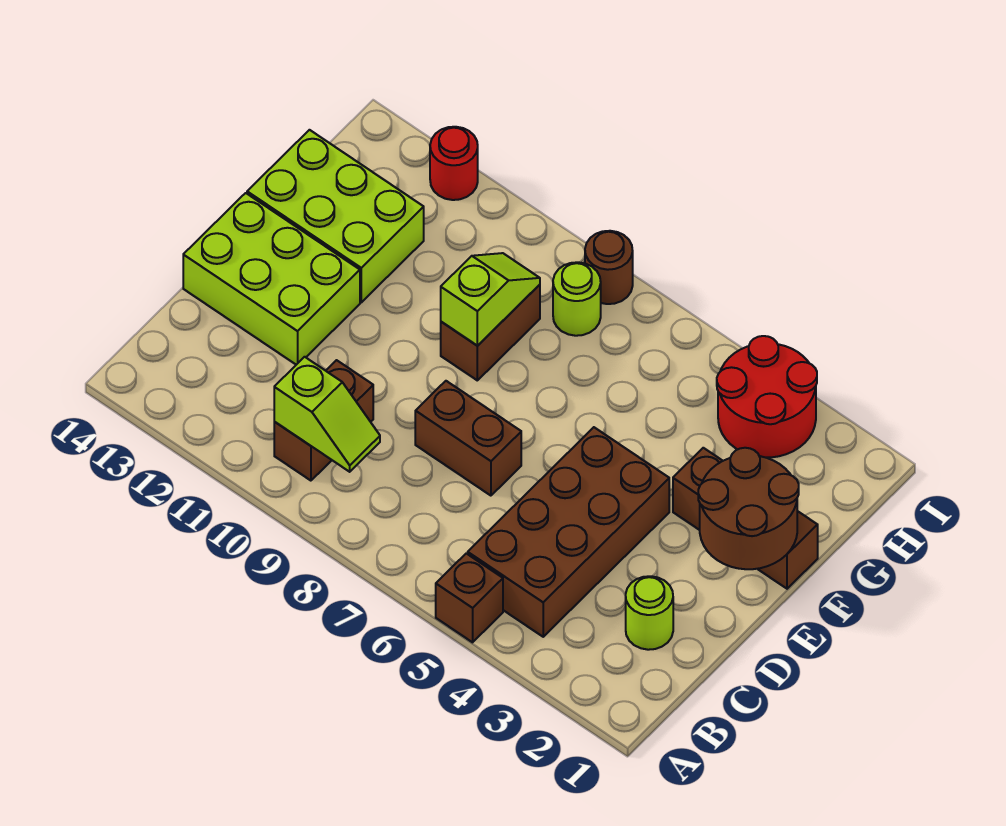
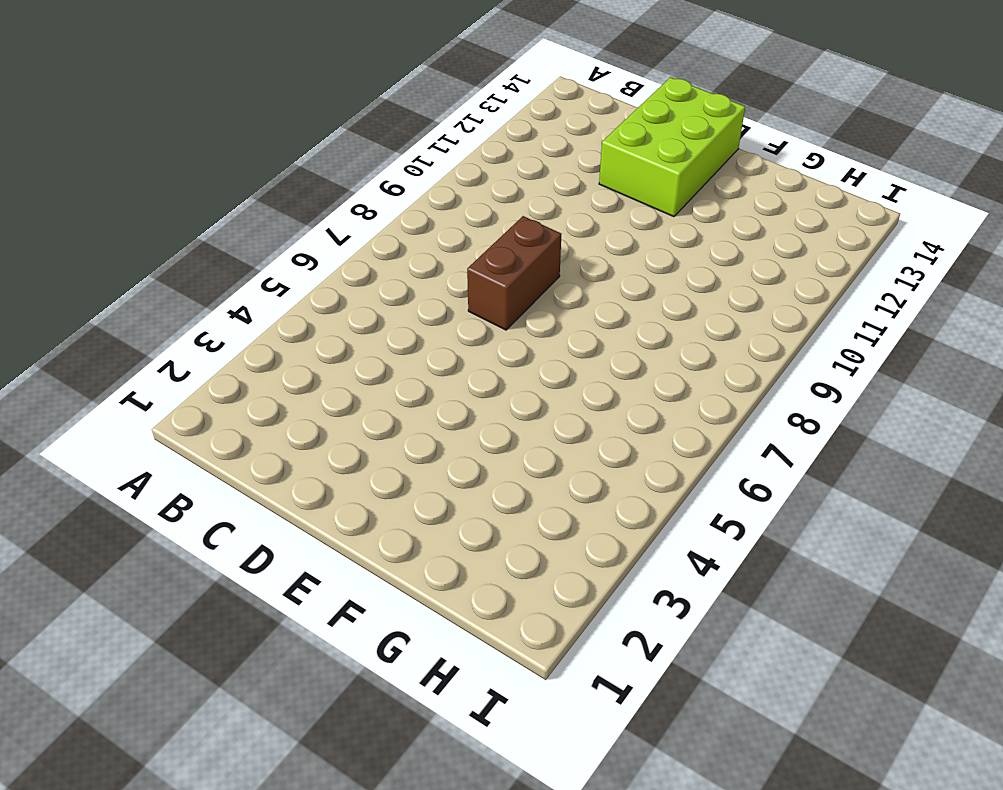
none -> brown brick A5 level 1
none -> brown brick B4:E5 level 1
none -> brown brick B10:C10 level 1

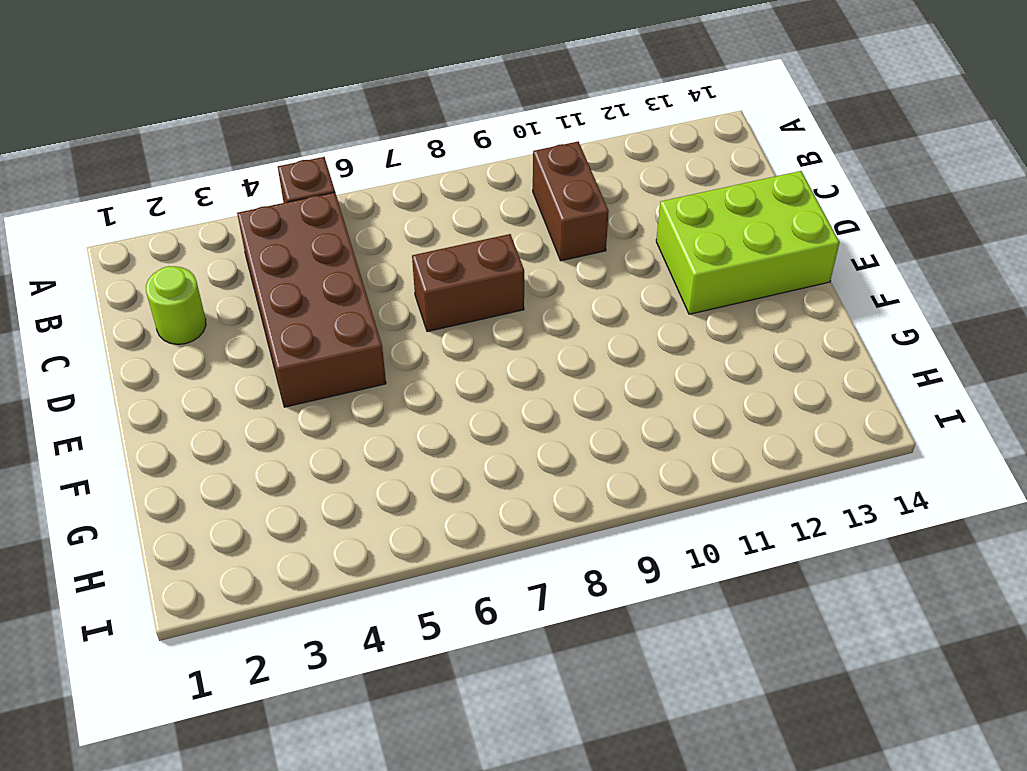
none -> brown brick F1:F3 level 1
none -> brown brick F9:G9 level 1
none -> lime brick F12:G14 level 1

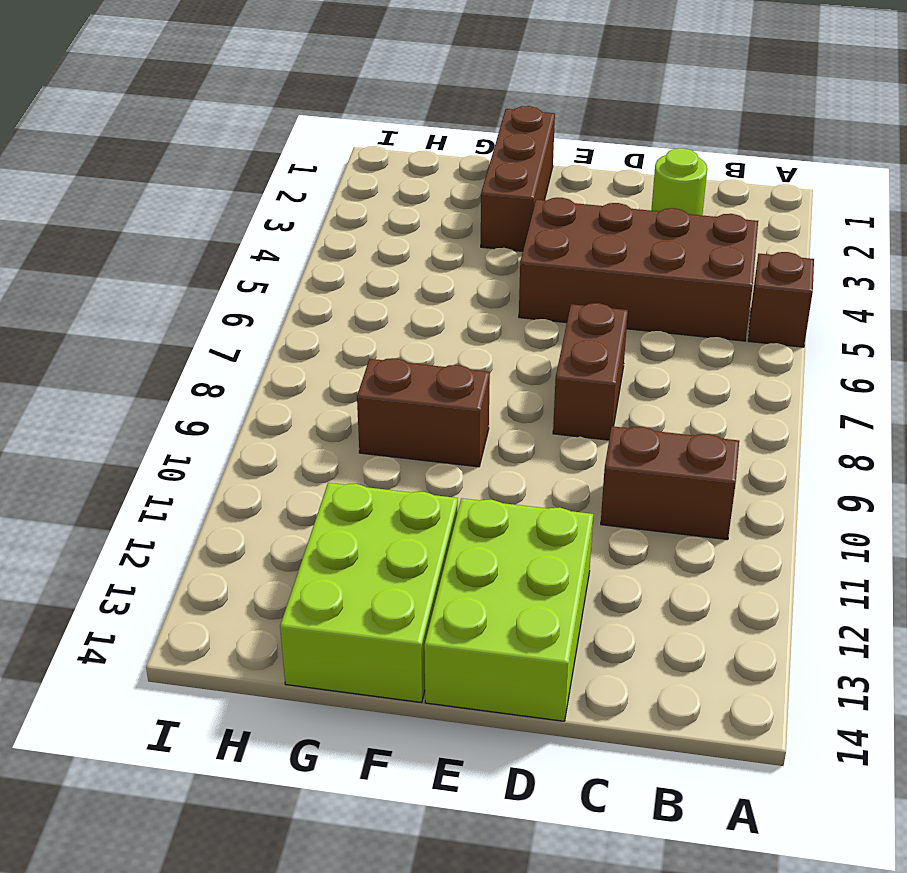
none -> red round brick H3:I4 level 1
none -> lime round brick H8 level 1
none -> brown round brick I8 level 1

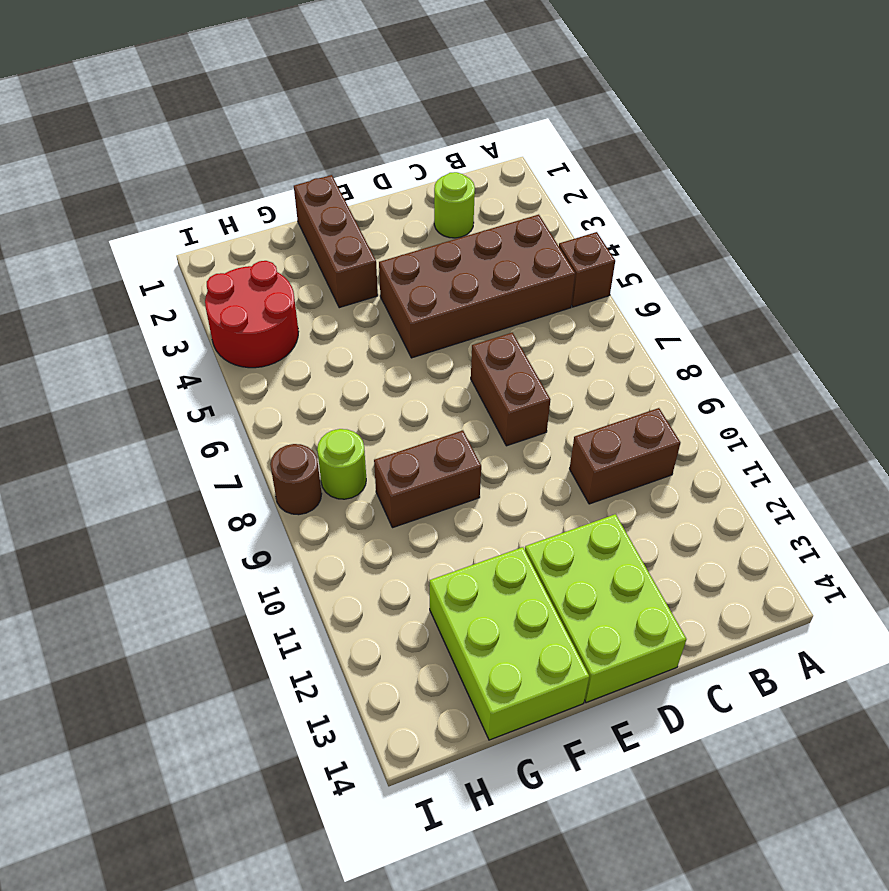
none -> red round brick I12 level 1
none -> lime slope B9:B10 level 2 top 10
none -> brown round brick E1:F2 level 2

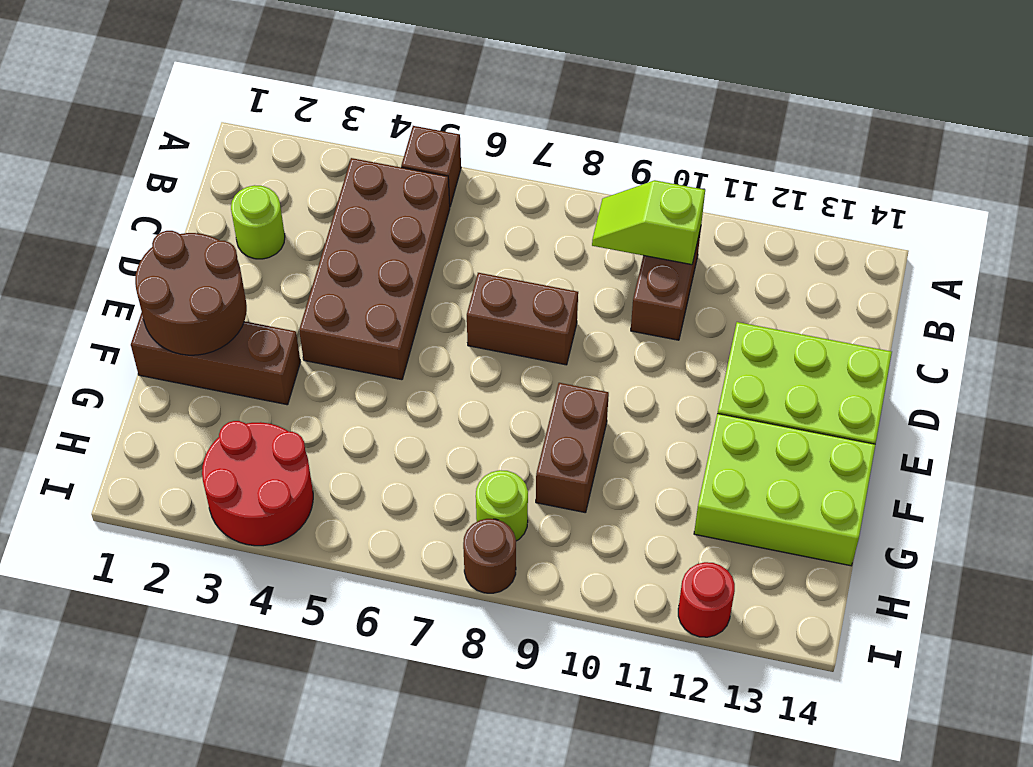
none -> lime slope F9:G9 level 2 top F

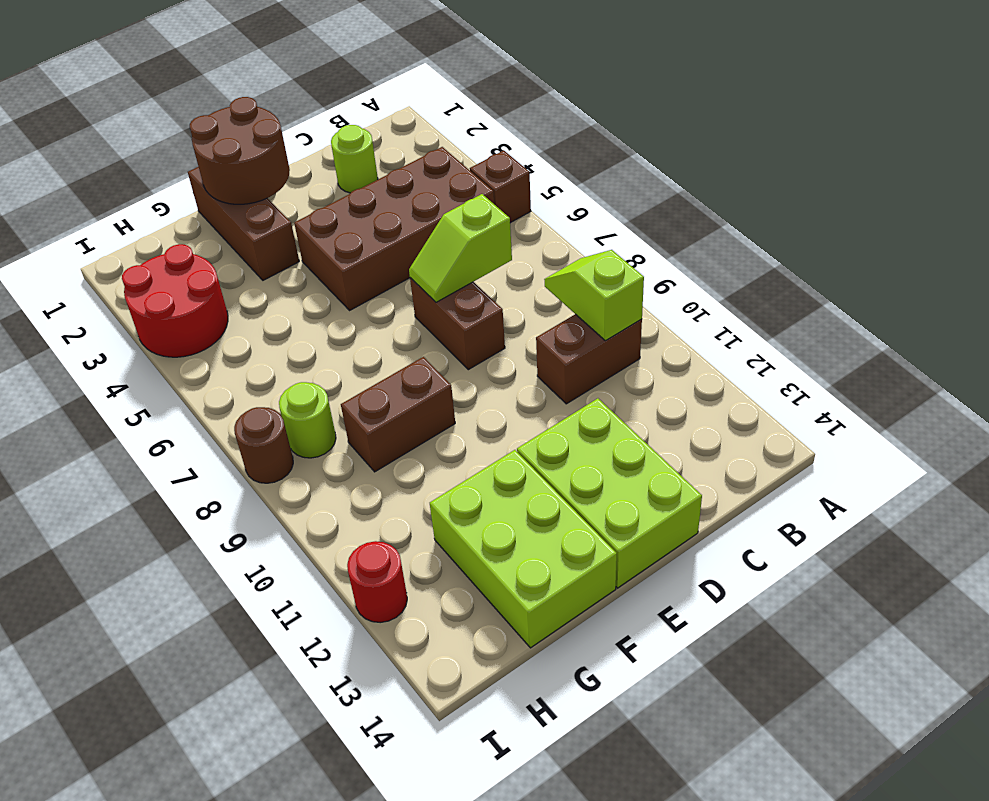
lime slope C7:D7 level 2 top C -> lime slope F9:G9 level 2 top F

